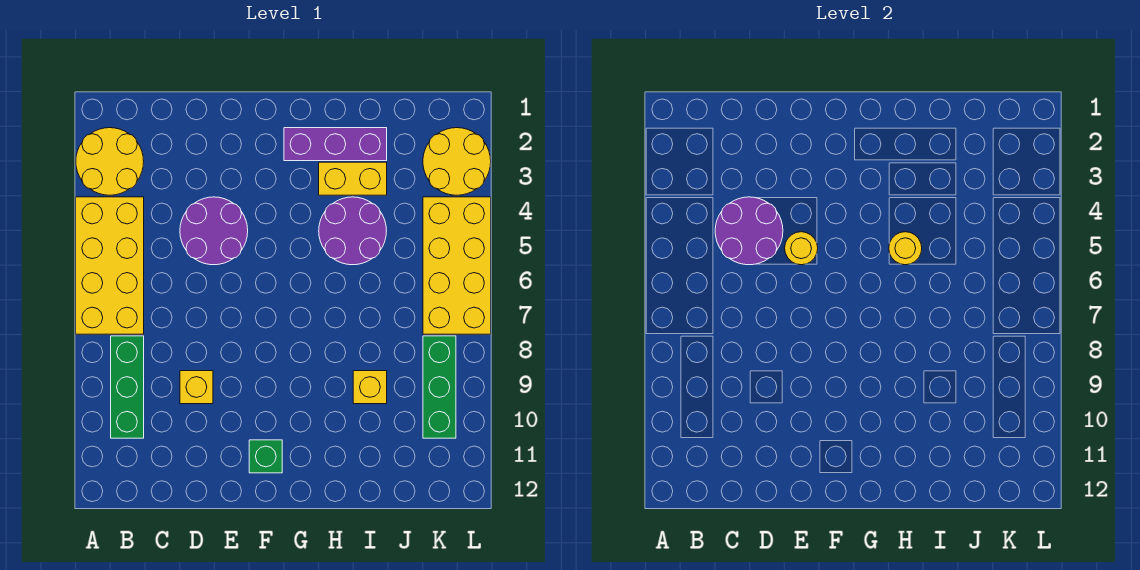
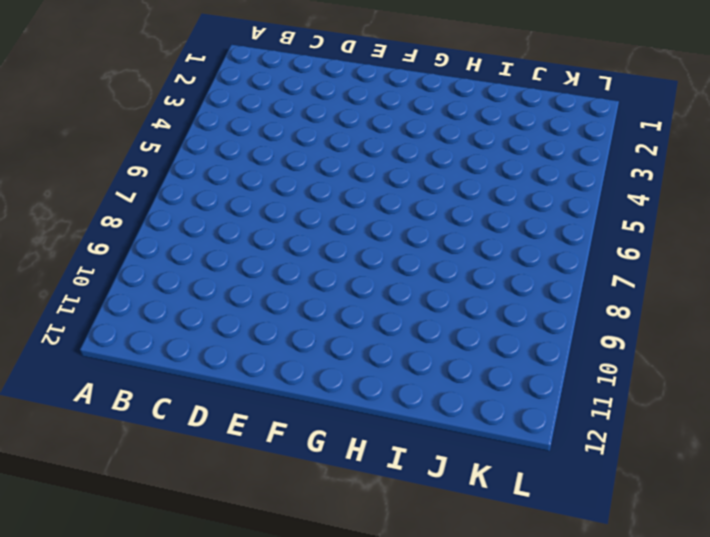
none -> yellow round brick A2:B3 level 1
none -> yellow brick A4:B7 level 1
none -> green brick B8:B10 level 1

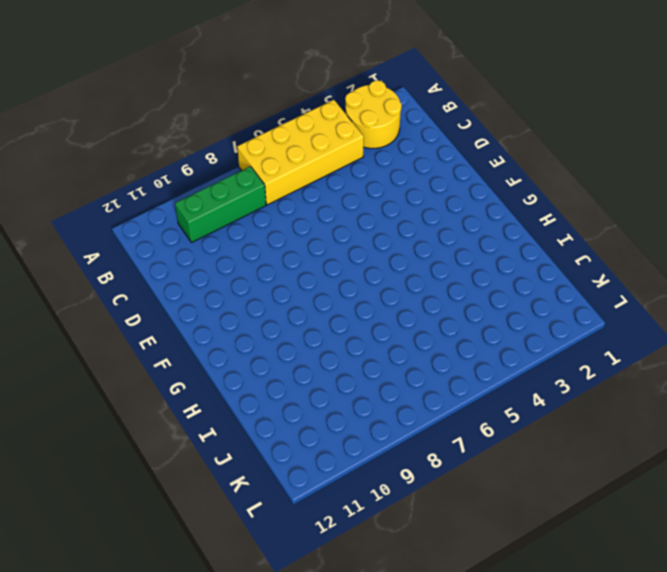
none -> purple round brick D4:E5 level 1
none -> yellow brick D9 level 1
none -> green brick F11 level 1

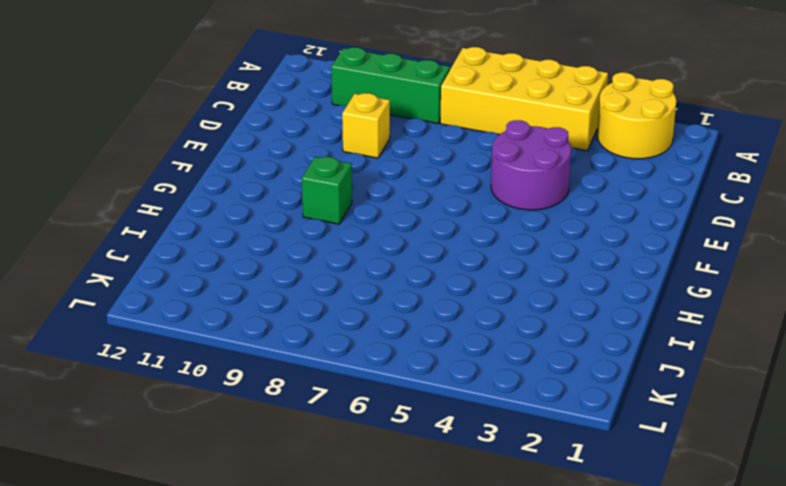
green brick G9 level 1 -> green brick F11 level 1
none -> purple brick G2:I2 level 1
none -> yellow brick H3:I3 level 1
none -> purple round brick H4:I5 level 1

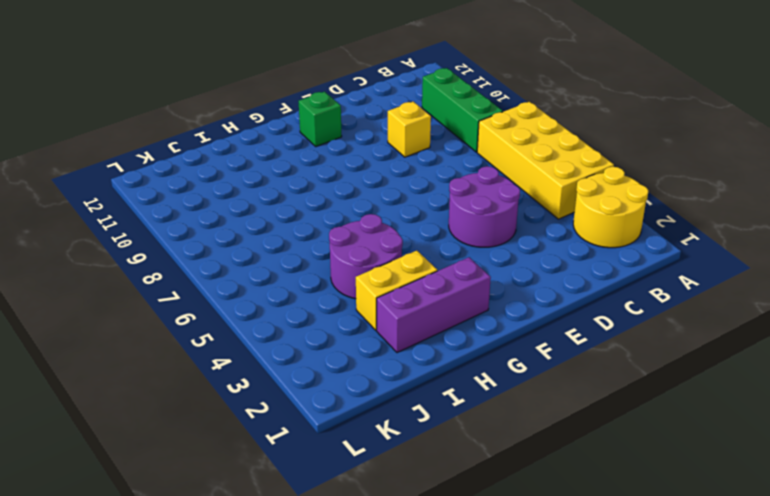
none -> yellow brick I9 level 1
none -> yellow round brick K2:L3 level 1
none -> yellow brick K4:L7 level 1

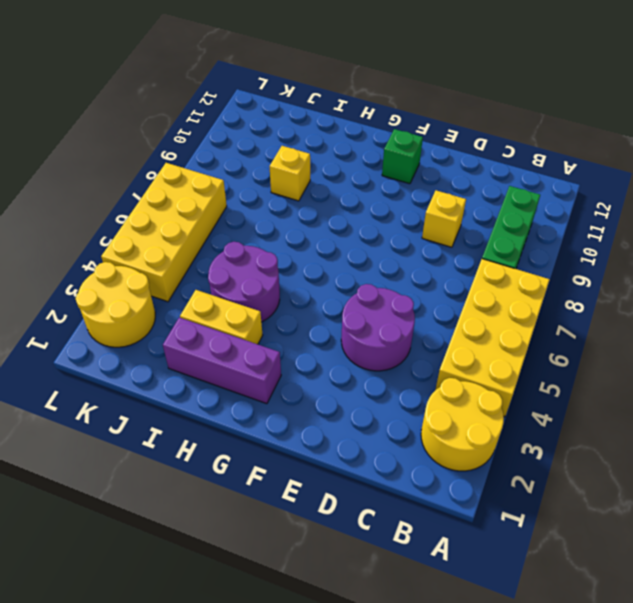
none -> green brick K8:K10 level 1
none -> purple round brick C4:D5 level 2
none -> yellow round brick E5 level 2

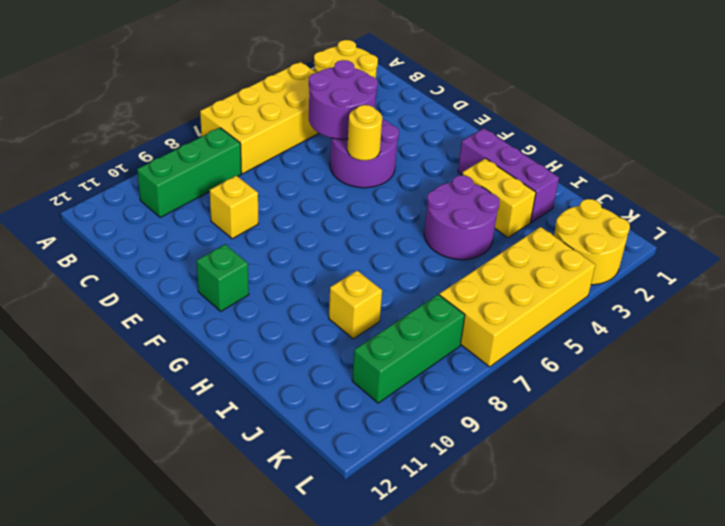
none -> yellow round brick H5 level 2

